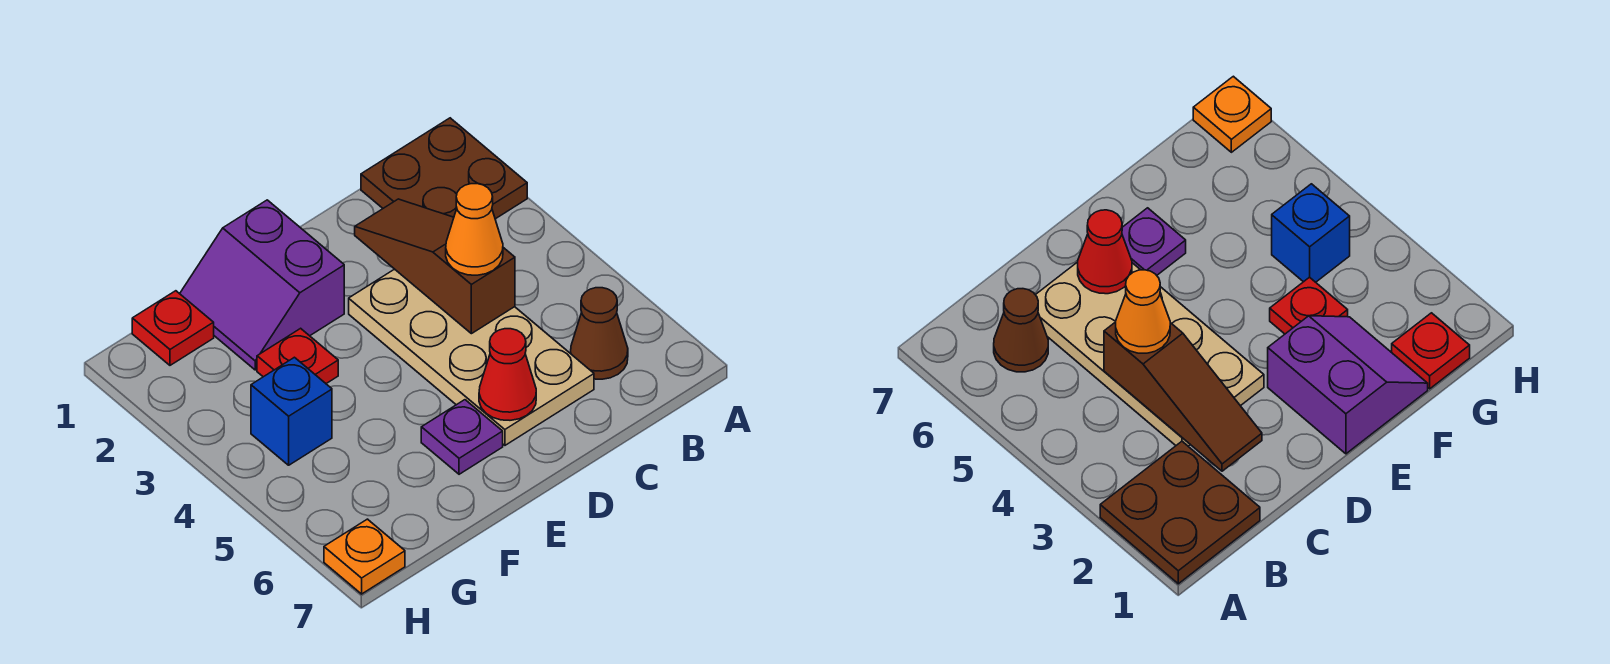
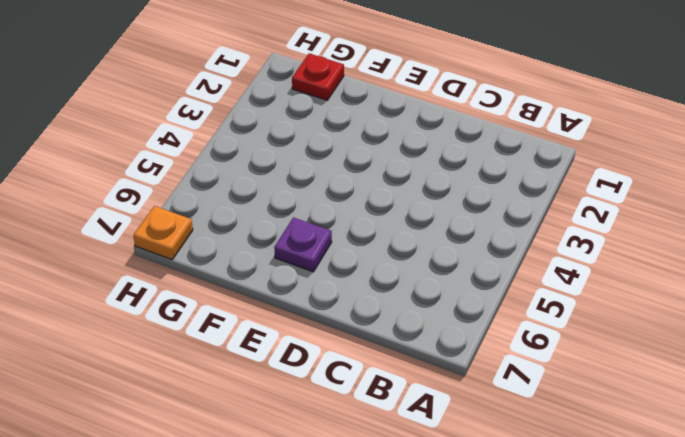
none -> brown plate A1:B2 level 1
none -> brown cone B6 level 1
none -> tan plate C3:D6 level 1

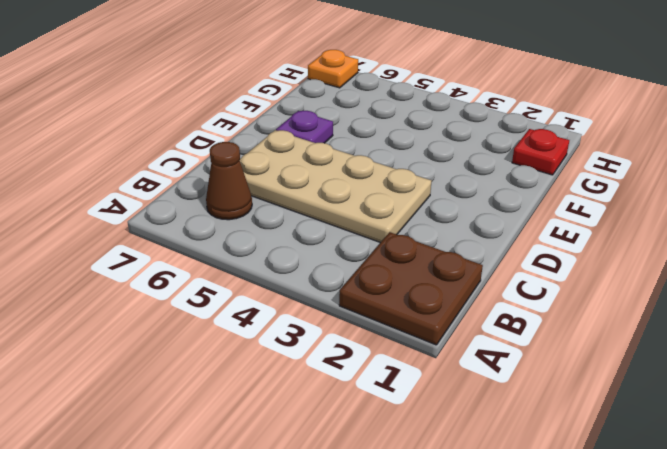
none -> purple slope E1:F2 level 1 top E
none -> red plate F3 level 1
none -> blue brick G4 level 1

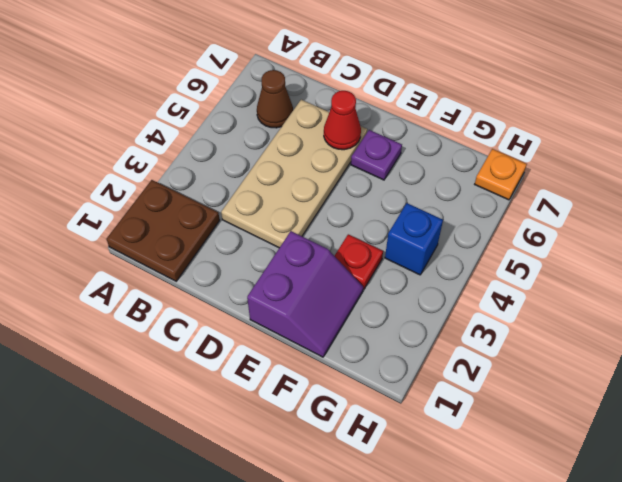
none -> red plate G1 level 1
none -> brown slope C2:C4 level 2 top 4
none -> orange cone C4 level 3

